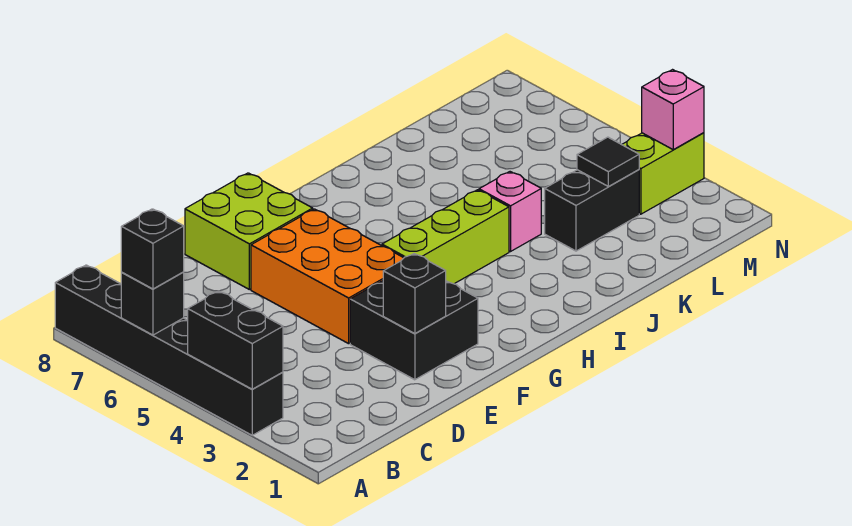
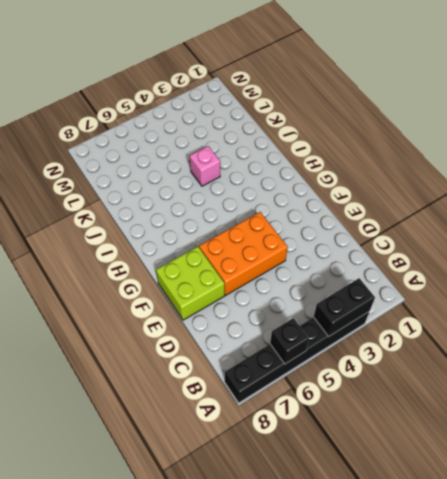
none -> black brick E2:F3 level 1
none -> lime brick G4:I4 level 1
none -> black brick K3:L3 level 1

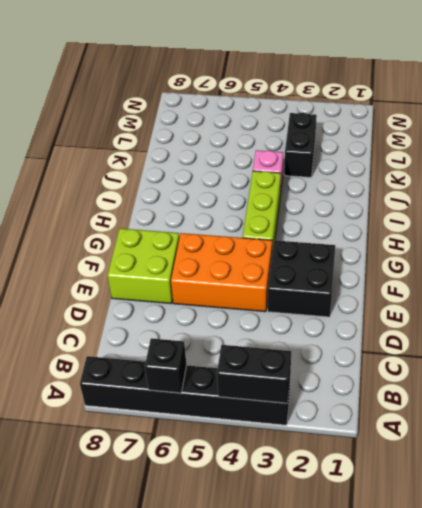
none -> lime brick M3:N3 level 1
none -> black brick E2 level 2
none -> black tile L3 level 2

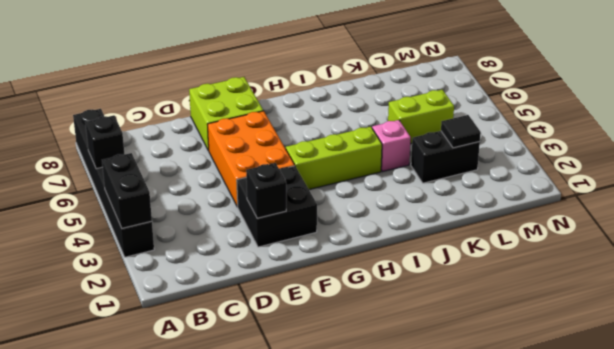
lime brick K5:L5 level 1 -> lime brick M3:N3 level 1
none -> pink brick N3 level 2
none -> black brick A6 level 3

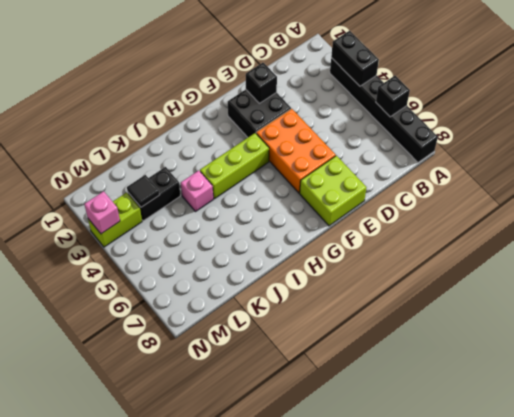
none -> black brick A6 level 3

